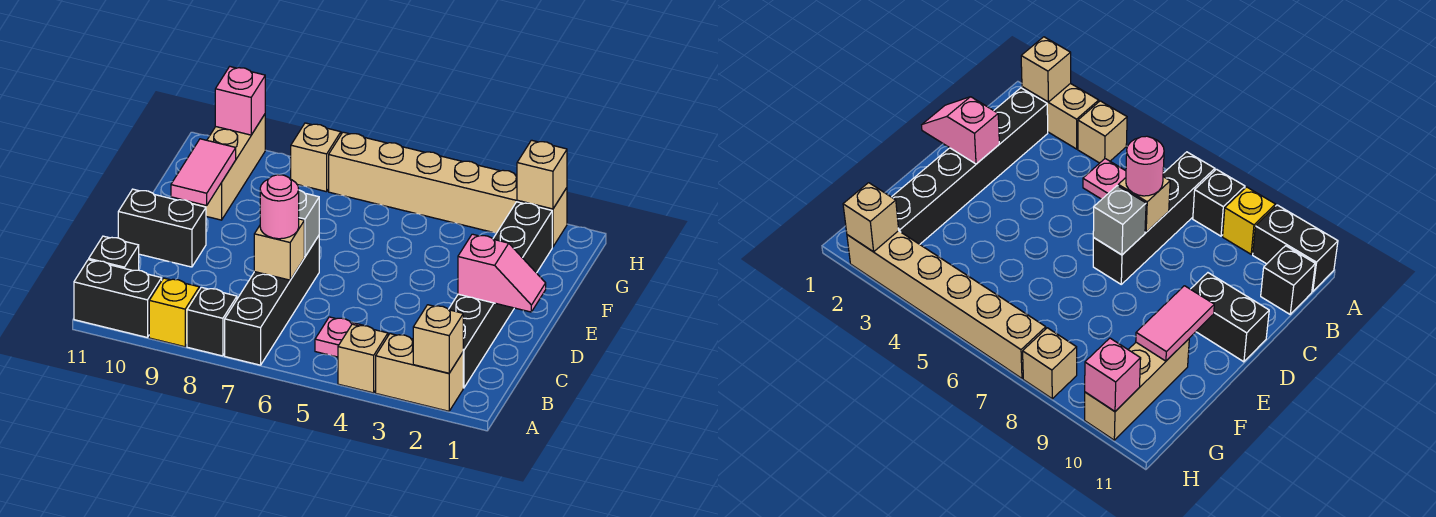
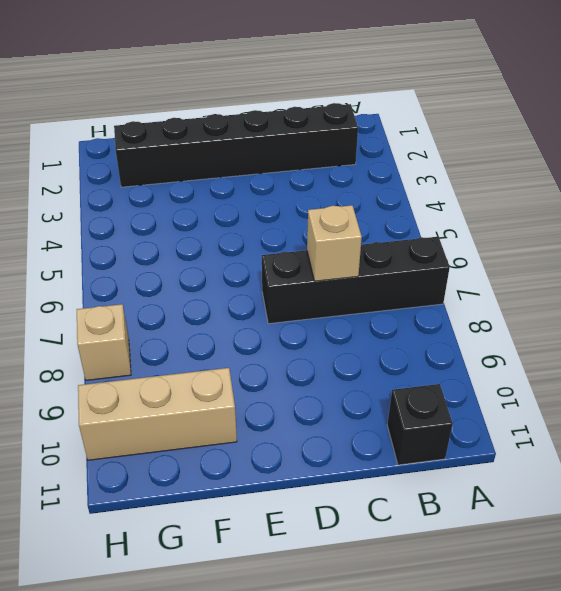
none -> tan brick A2:A3 level 1
none -> tan brick A4 level 1
none -> black brick A8 level 1

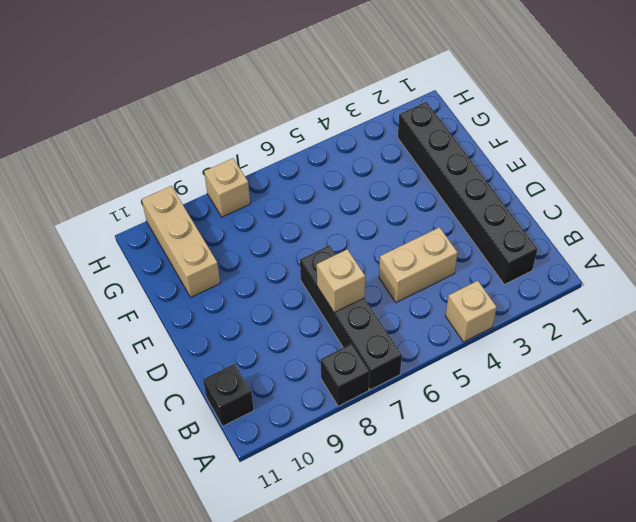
tan brick C4:C5 level 1 -> tan brick A2:A3 level 1
none -> yellow brick A9 level 1
none -> black brick A10:A11 level 1
none -> pink plate B5 level 1

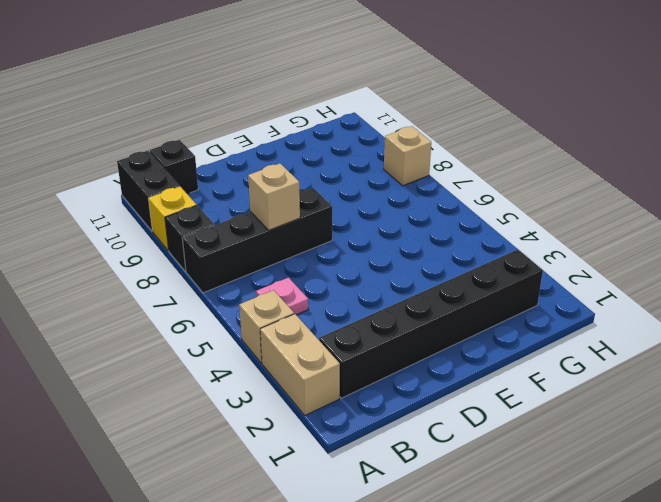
none -> black brick D10:D11 level 1
none -> tan brick F10:H10 level 1
none -> tan brick H2:H7 level 1

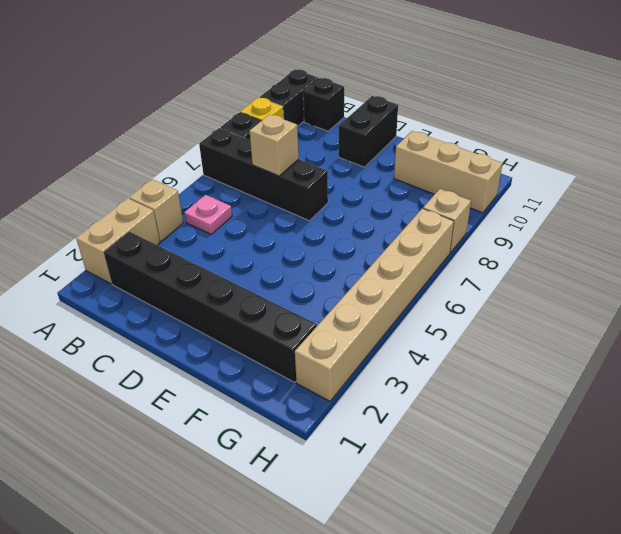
none -> tan brick A2 level 2
none -> pink slope D1:D2 level 2 top 2
none -> grey brick D7 level 2

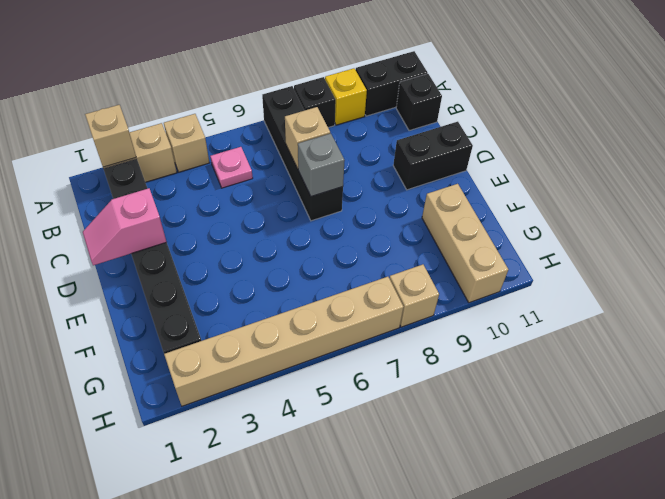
none -> pink tile E10:F10 level 2
none -> tan brick H2 level 2
none -> pink brick H10 level 2

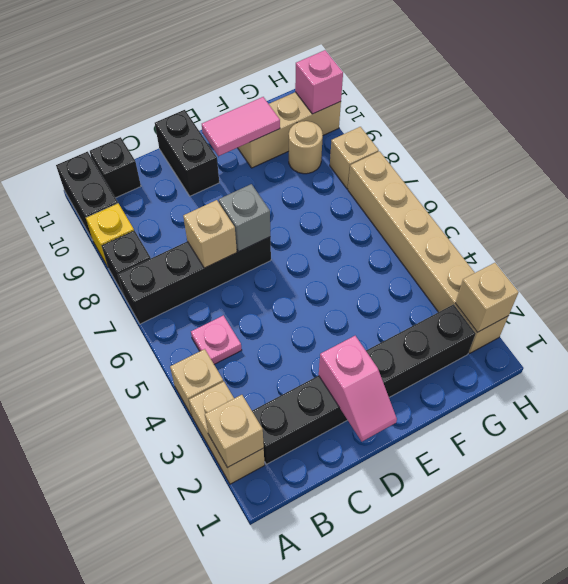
tan round brick G9 level 1 -> none
none -> pink round brick C7 level 3

